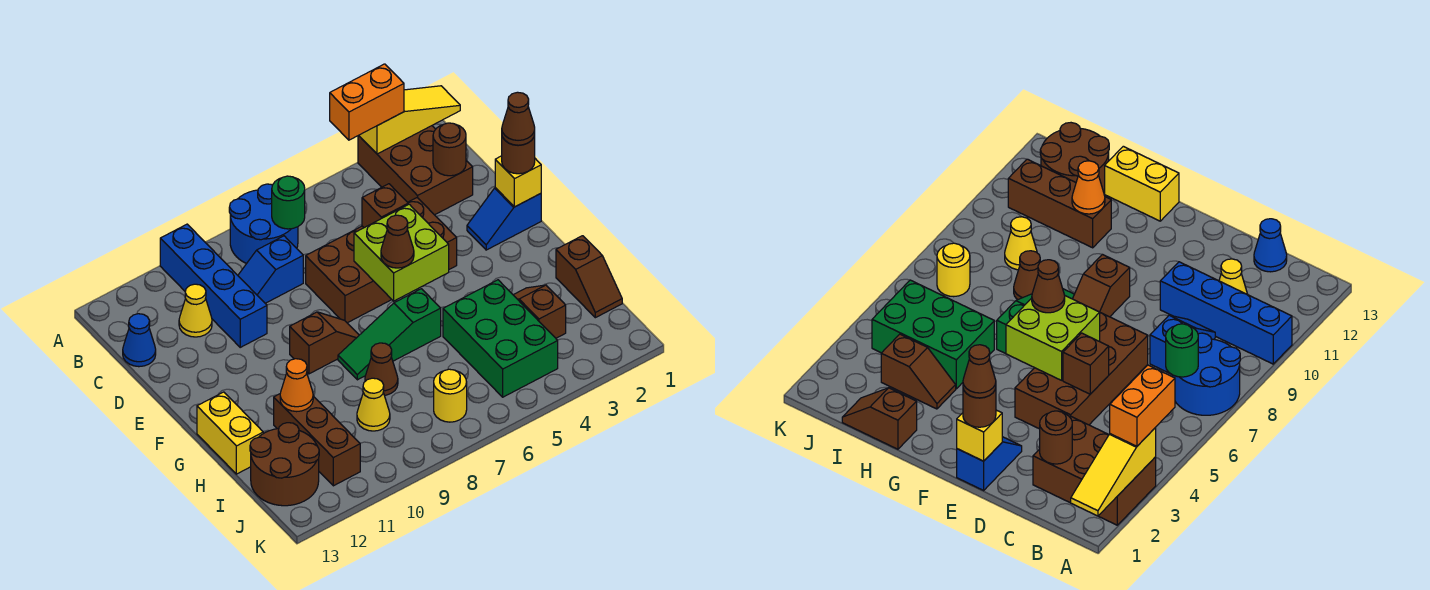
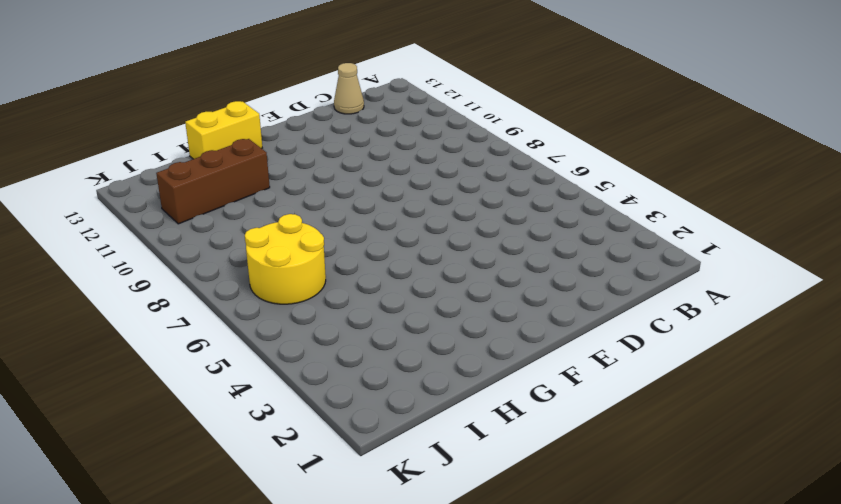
tan cone C13 level 1 -> blue cone C13 level 1
yellow round brick I6:J7 level 1 -> yellow round brick J7 level 1
none -> brown brick A2:C3 level 1
none -> blue round brick A7:B8 level 1
none -> blue brick A10:D10 level 1
none -> blue slope C8:C9 level 1 top 8

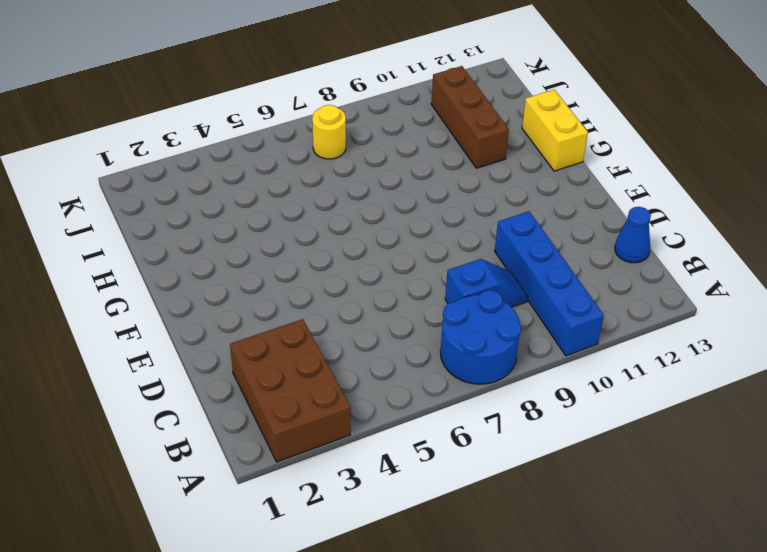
none -> yellow cone C11 level 1
none -> brown brick D4:E7 level 1
none -> blue slope E1:E2 level 1 top 1
none -> brown slope F8:F9 level 1 top 9

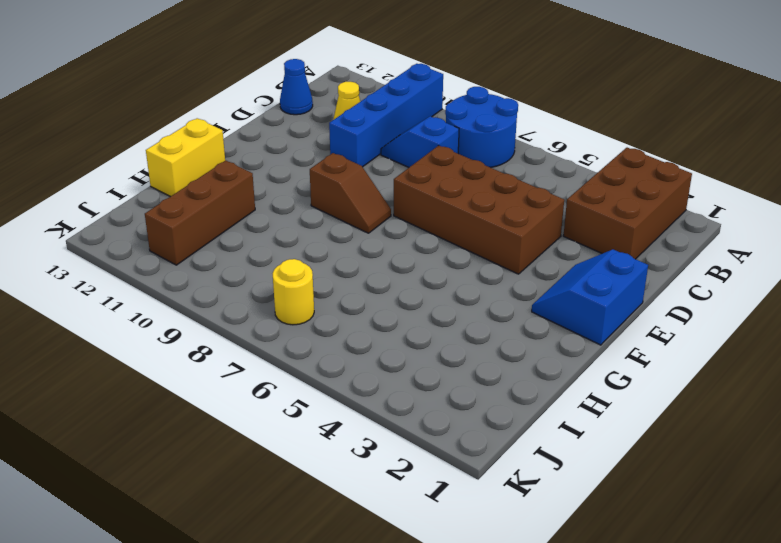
blue slope E1:F2 level 1 top 1 -> blue slope E1:E2 level 1 top 1
none -> green slope G6:G8 level 1 top 6
none -> brown slope H1:I1 level 1 top H
none -> brown slope H3:I3 level 1 top I
none -> green brick H4:J5 level 1

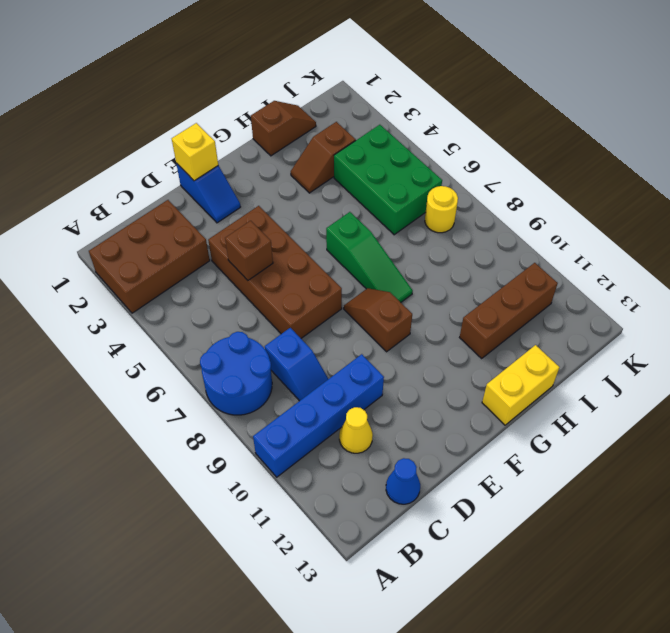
green brick I4:J6 level 1 -> green brick H4:J5 level 1
none -> brown cone H8 level 1
none -> yellow cone I9 level 1
none -> brown round brick I12:J13 level 1
none -> yellow slope A1:A3 level 2 top 3

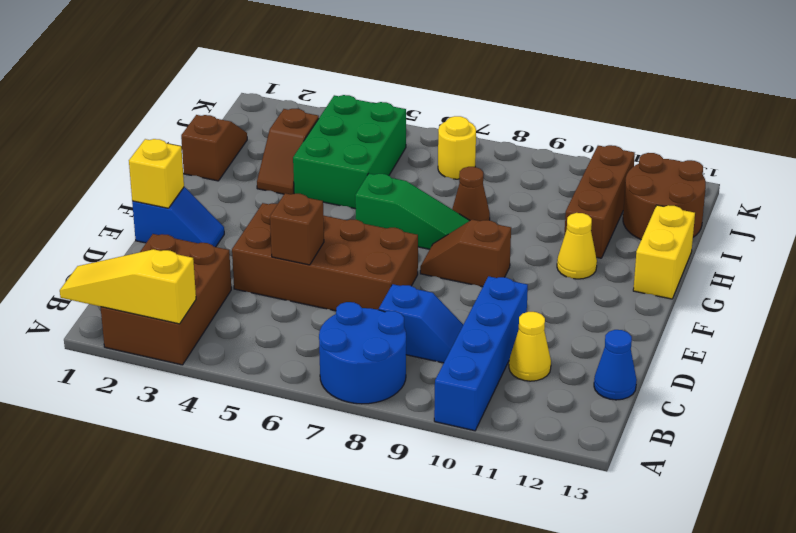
yellow cone G11 level 1 -> yellow cone I9 level 1
none -> green round brick B7 level 2
none -> brown round brick C2 level 2
none -> lime brick E5:F6 level 2
none -> orange cone H11 level 2

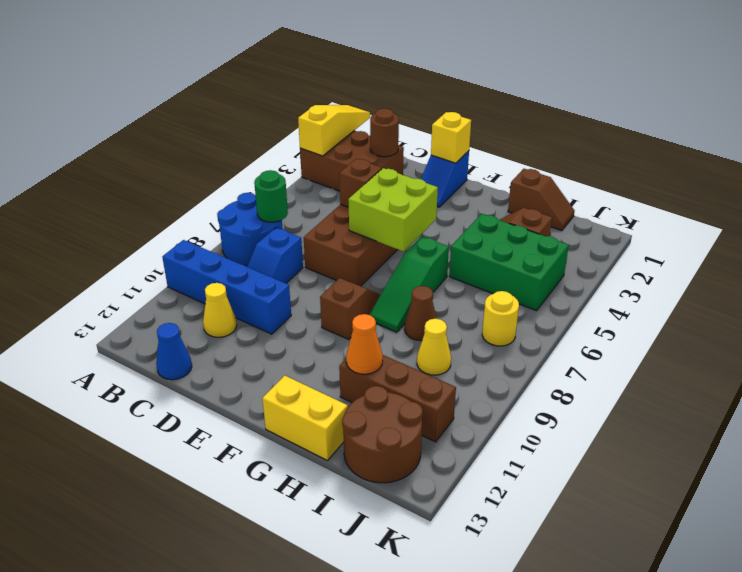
none -> orange brick A3:A4 level 3
none -> brown round brick E1 level 3
none -> brown cone F6 level 3
none -> brown cone E1 level 4

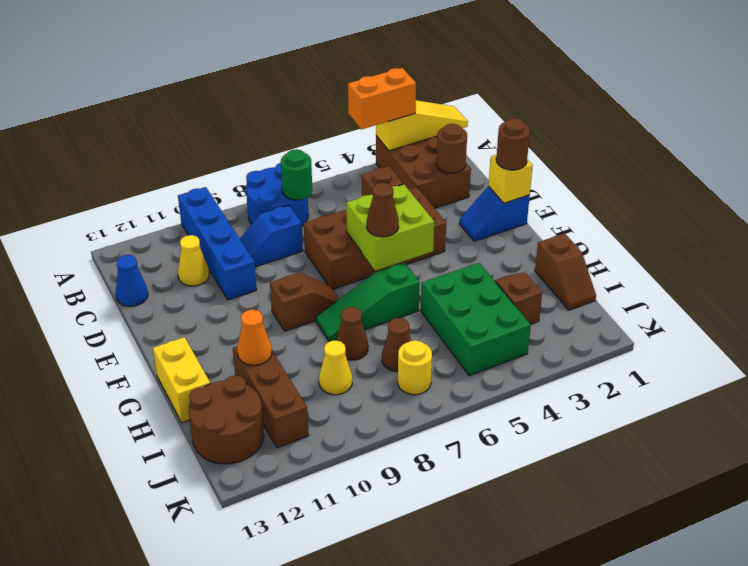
brown cone I7 level 1 -> brown cone E1 level 4

